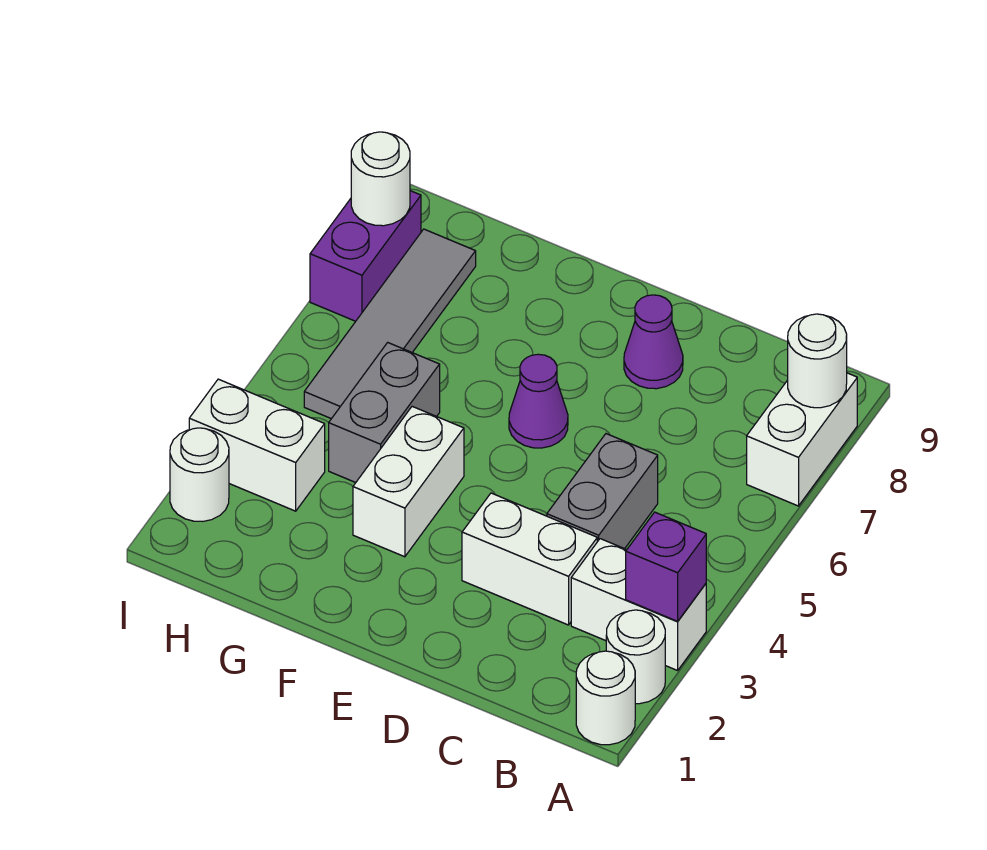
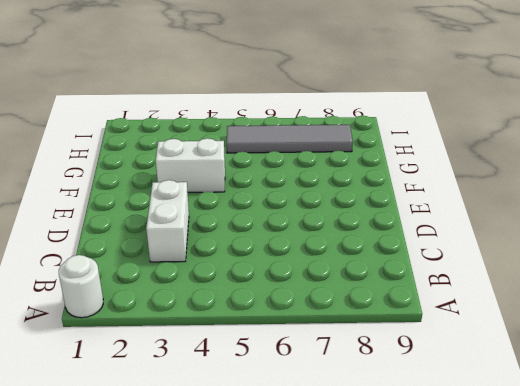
none -> white round brick A2 level 1
none -> white brick A3:B3 level 1
none -> white brick A7:A8 level 1

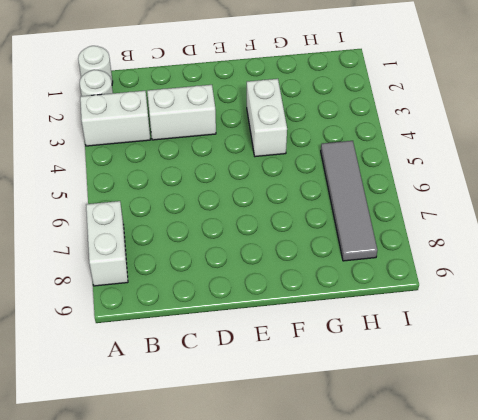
none -> grey brick C4:C5 level 1
none -> purple cone D8 level 1
none -> purple cone E6 level 1

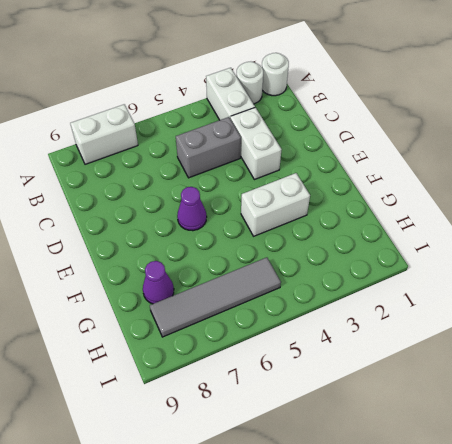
purple cone G8 level 1 -> purple cone D8 level 1
none -> grey brick G4:G5 level 1
none -> white brick H3:I3 level 1
none -> white round brick I2 level 1

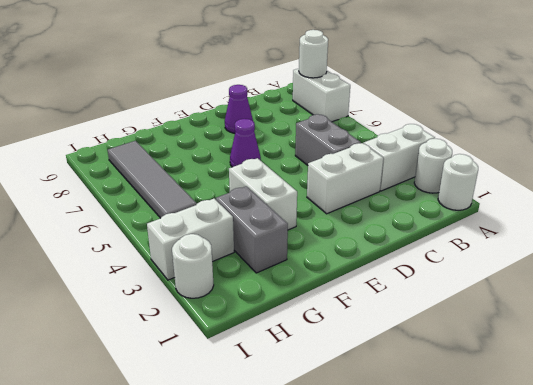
grey brick G2:G3 level 1 -> grey brick G4:G5 level 1
none -> purple brick I7:I8 level 1
none -> purple brick A3 level 2
none -> white round brick I8 level 2

